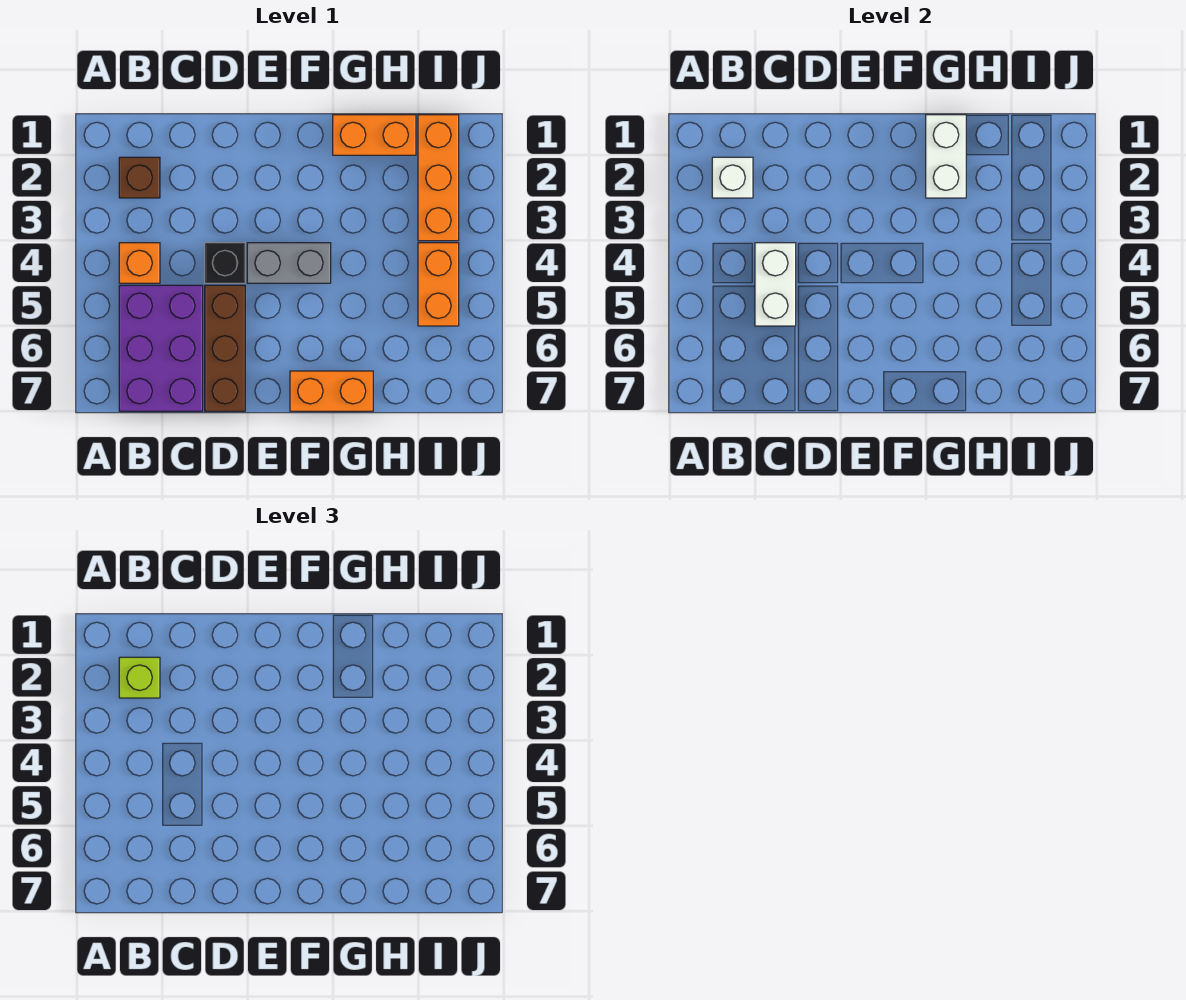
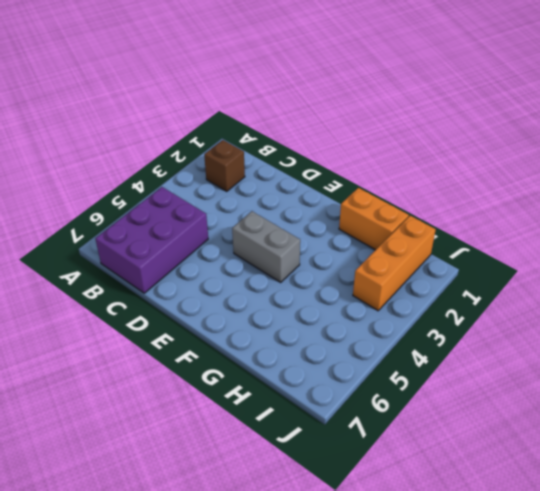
none -> orange brick B4 level 1
none -> black brick D4 level 1
none -> brown brick D5:D7 level 1

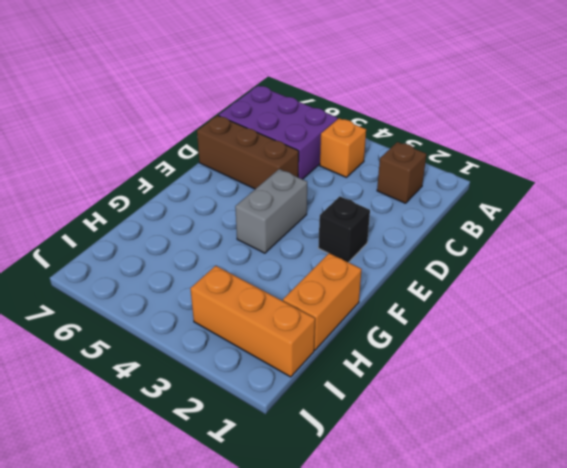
black brick E2 level 1 -> black brick D4 level 1
none -> orange brick F7:G7 level 1
none -> orange brick I4:I5 level 1
none -> white brick B2 level 2

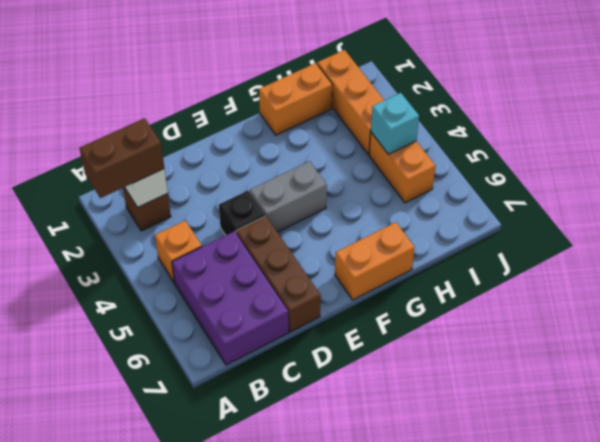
brown brick A2:B2 level 3 -> lime brick B2 level 3
cyan brick I4 level 2 -> none
none -> white brick C4:C5 level 2
none -> white brick G1:G2 level 2

